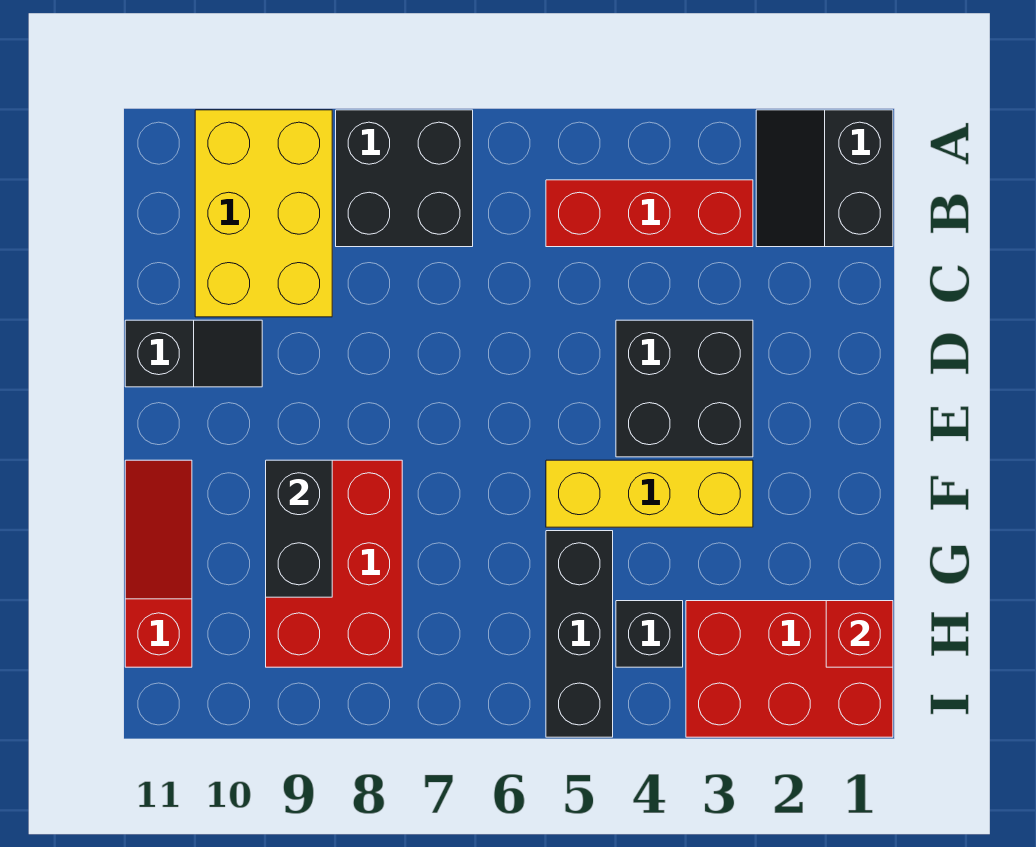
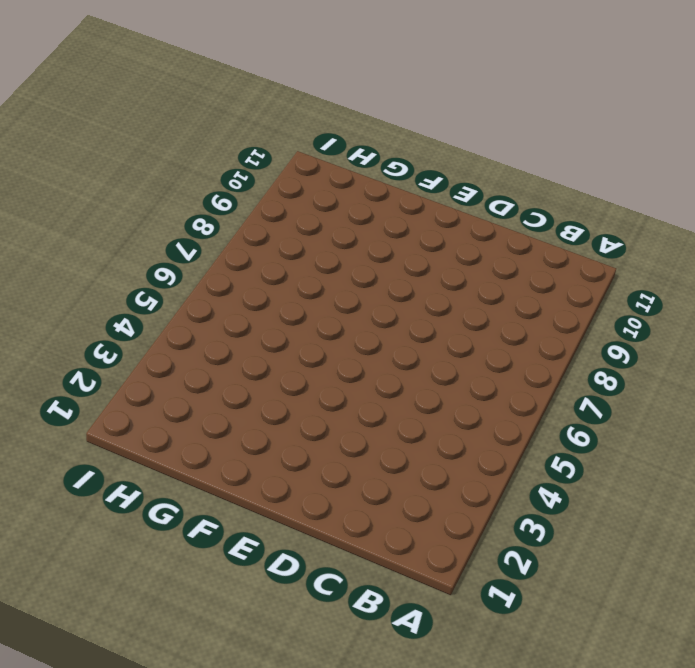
none -> black slope A1:B2 level 1 top 1
none -> black brick A7:B8 level 1
none -> yellow brick A9:C10 level 1

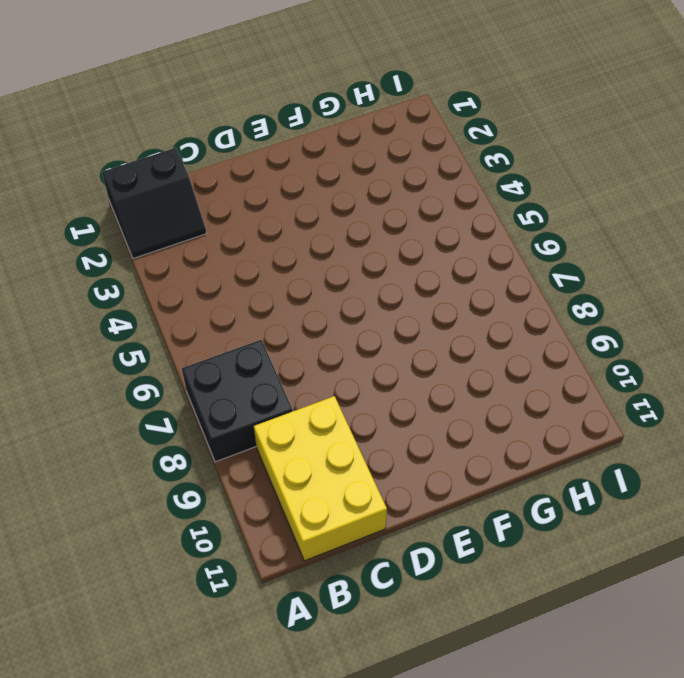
yellow brick B9:C11 level 1 -> yellow brick A9:C10 level 1
none -> red brick B3:B5 level 1
none -> black brick D3:E4 level 1
none -> black slope D10:D11 level 1 top 11

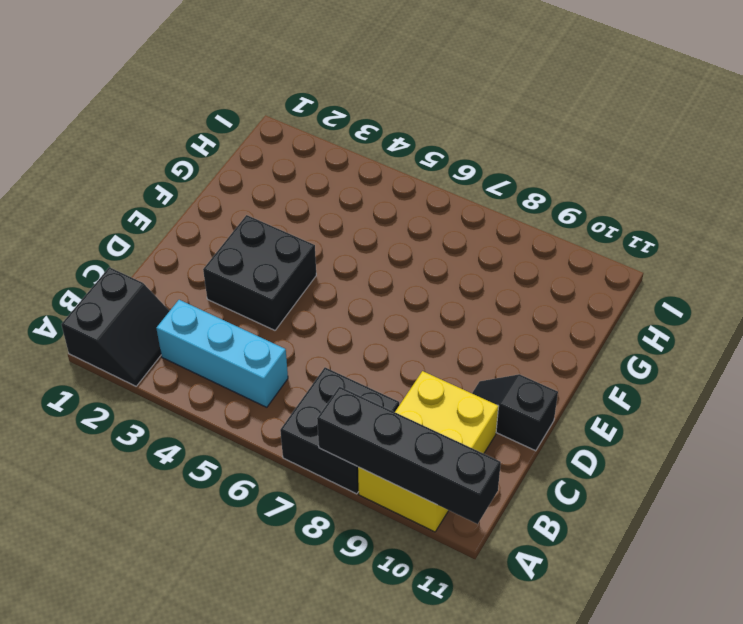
black brick A8:A11 level 2 -> none
cyan brick B3:B5 level 1 -> red brick B3:B5 level 1
none -> yellow brick F3:F5 level 1
none -> red brick F8:H9 level 1
none -> red slope F11:H11 level 1 top H

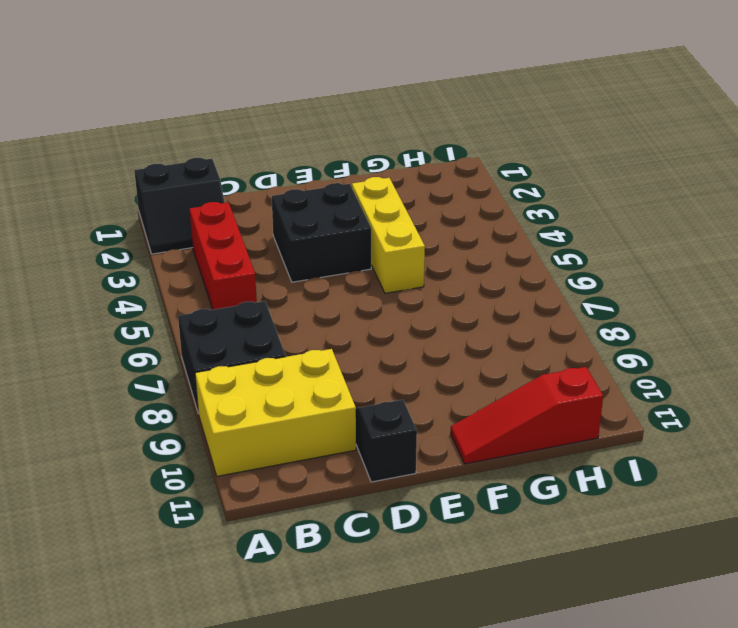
none -> red brick F8:H9 level 1
none -> black brick G5:I5 level 1
none -> red brick H1:I3 level 1

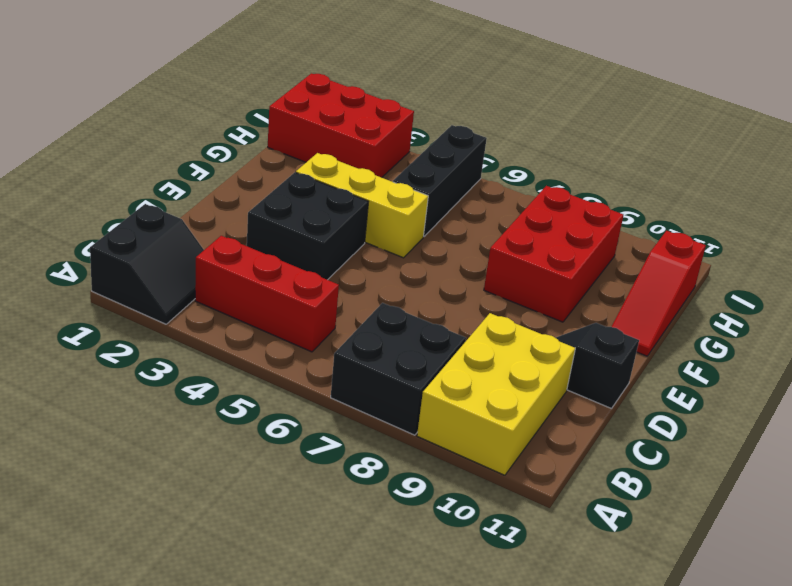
none -> black brick H4 level 1
none -> black brick F9:G9 level 2
none -> red brick H1 level 2

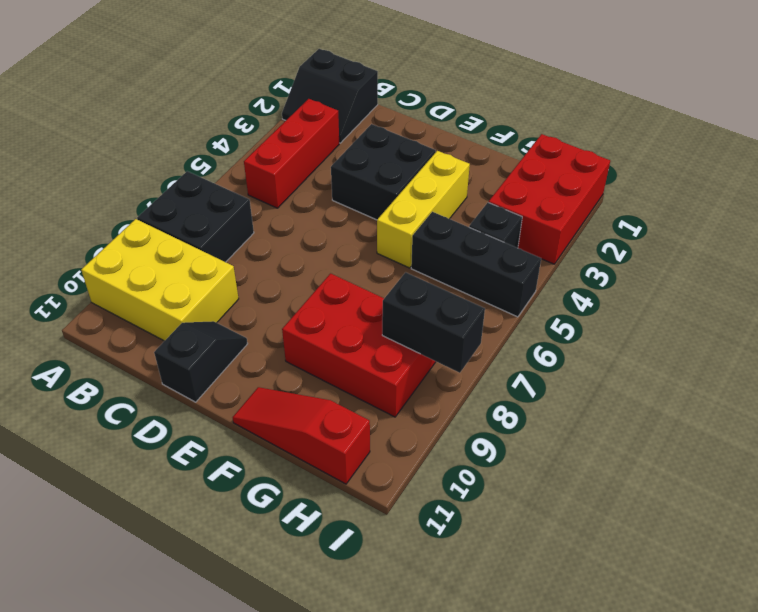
black brick H8:I8 level 2 -> black brick F9:G9 level 2
none -> red brick H1 level 2

